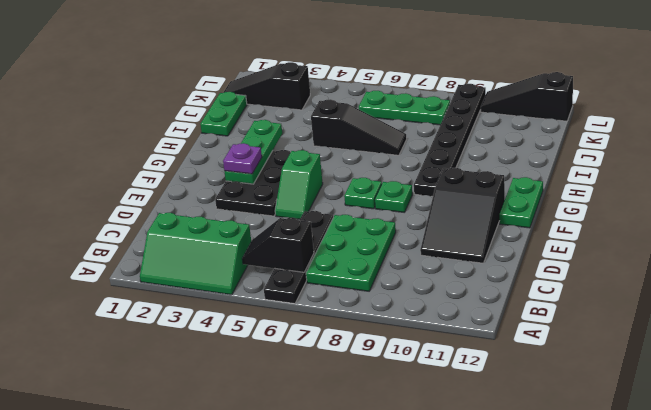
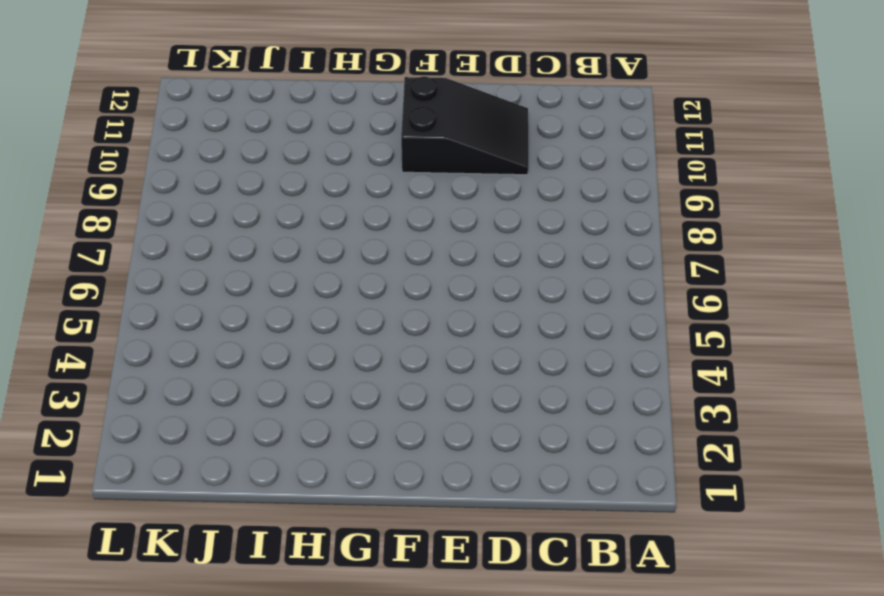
none -> green slope A2:B4 level 1 top B
none -> black plate A6:D6 level 1
none -> green plate B7:D8 level 1

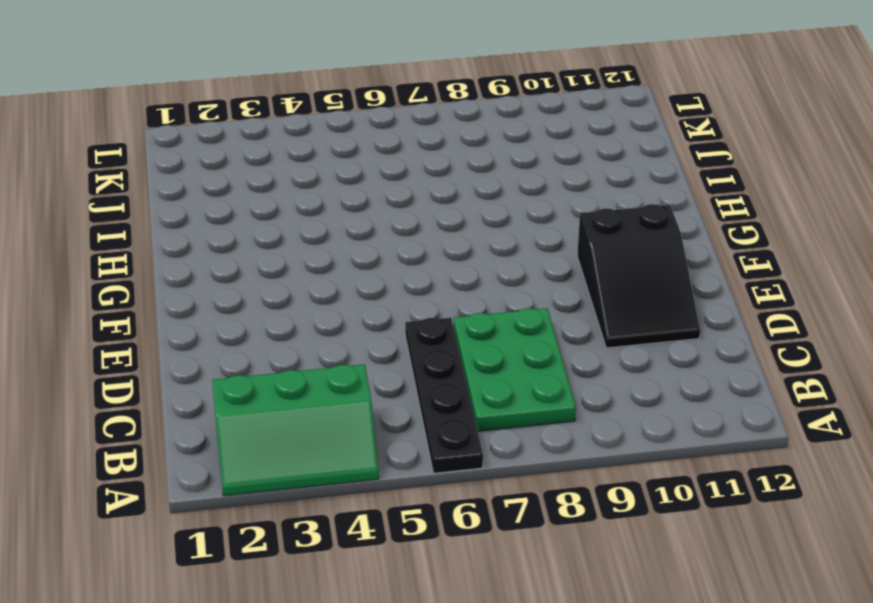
none -> black plate E3:G4 level 1
none -> green slope E5:F5 level 1 top F
none -> green plate F7 level 1

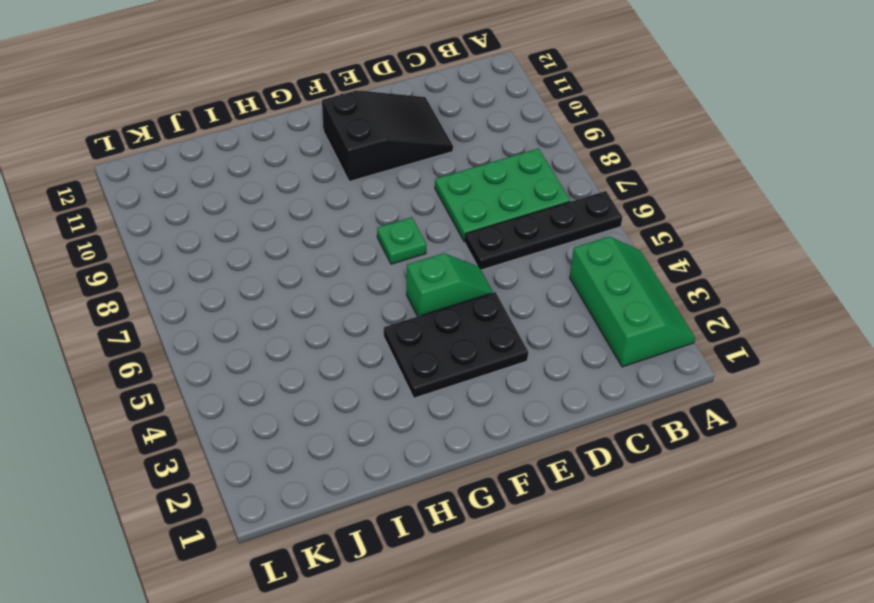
none -> green plate F8 level 1
none -> green plate F12:G12 level 1
none -> black plate G9:L9 level 1

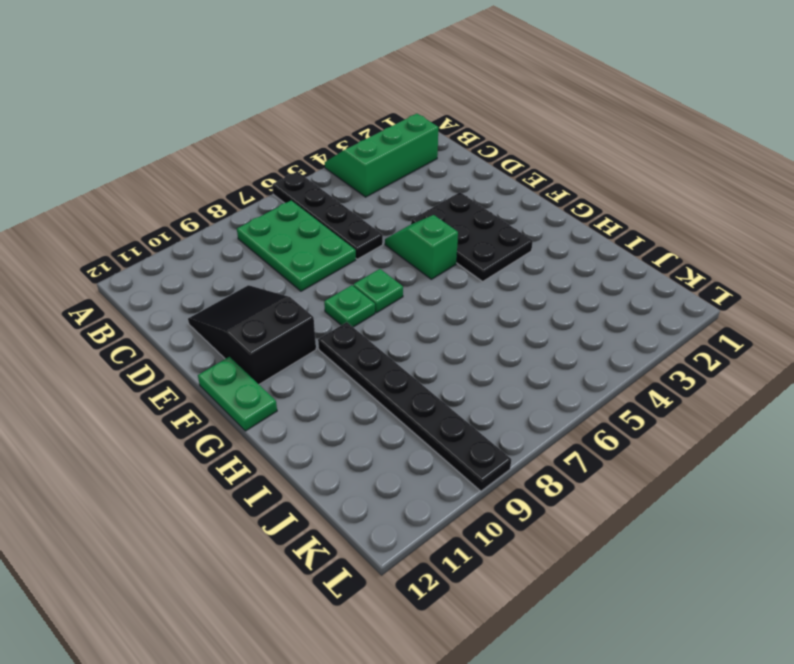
none -> green plate I1:J1 level 1
none -> black slope I5:I7 level 1 top 5
none -> black slope K1:K3 level 1 top 3

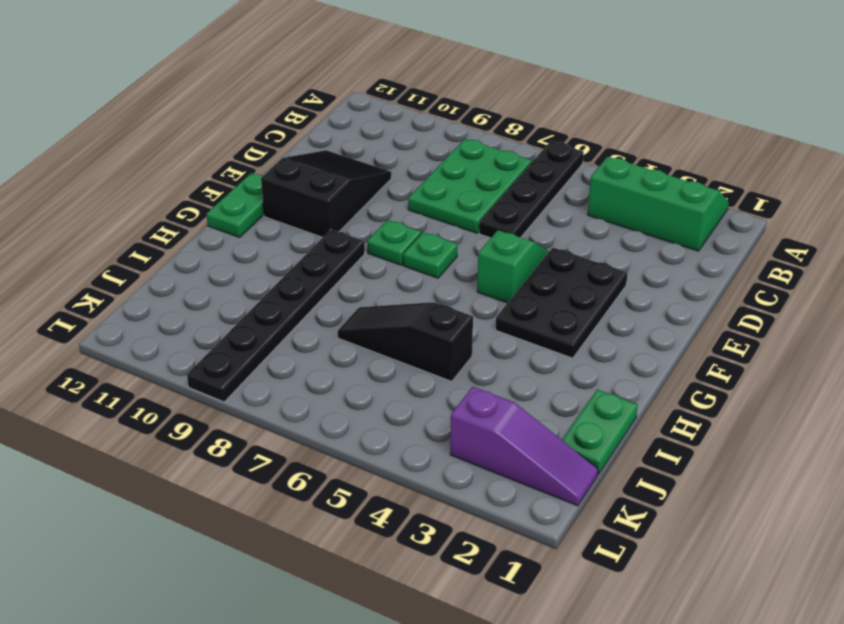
purple slope K1:K3 level 1 top 3 -> black slope K1:K3 level 1 top 3
none -> green plate K6:K8 level 1
none -> black slope L10:L12 level 1 top 12
none -> black slope B5:B6 level 2 top 6

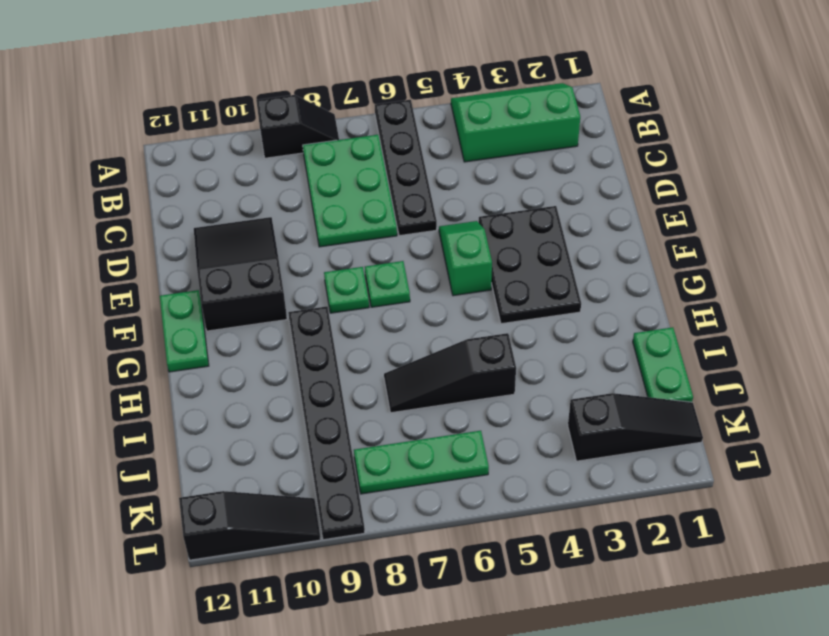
black slope A8:A9 level 1 top 9 -> black slope B5:B6 level 2 top 6
none -> green plate F3:H3 level 2
none -> purple plate F3 level 3

